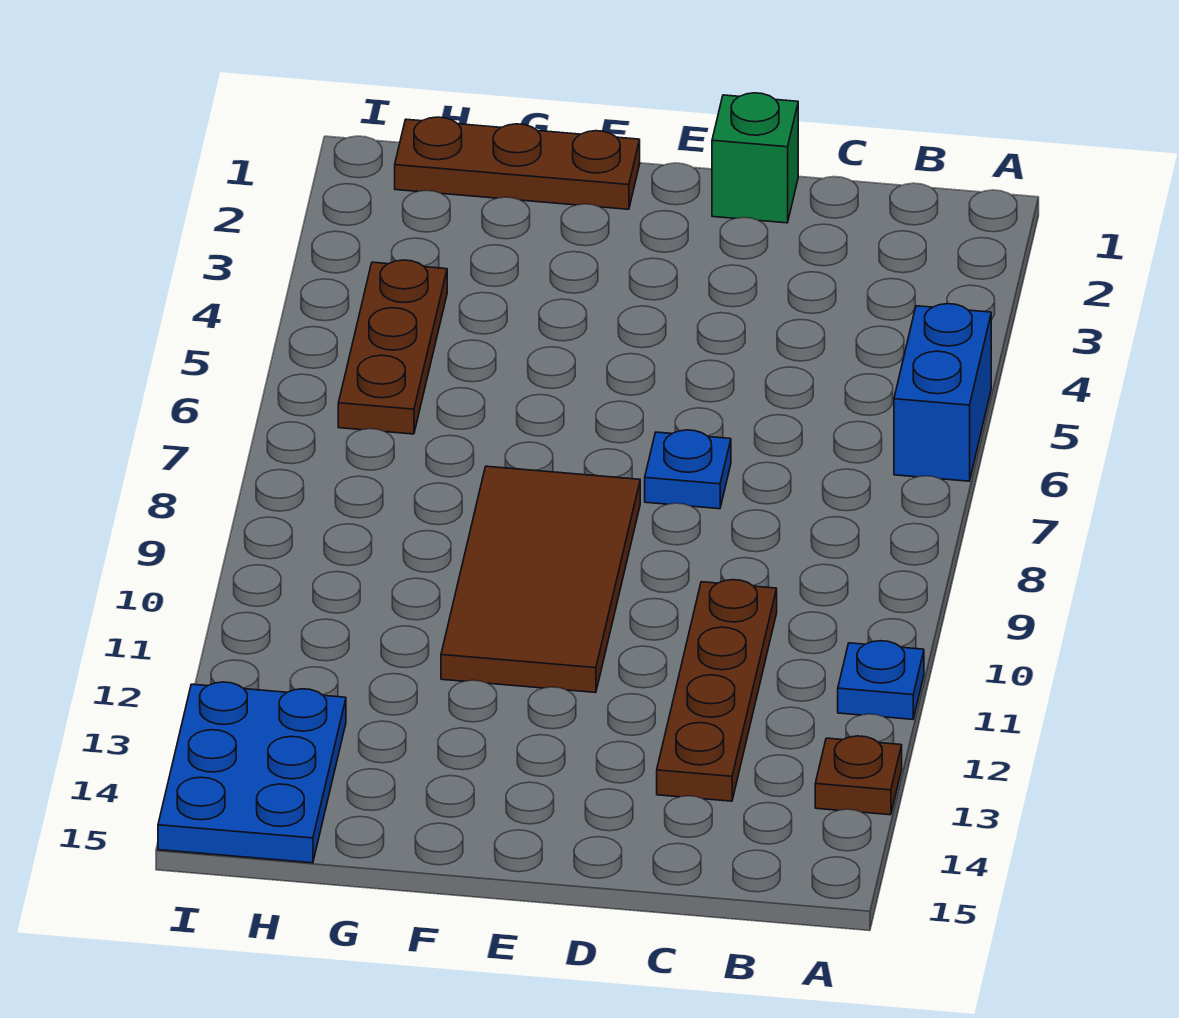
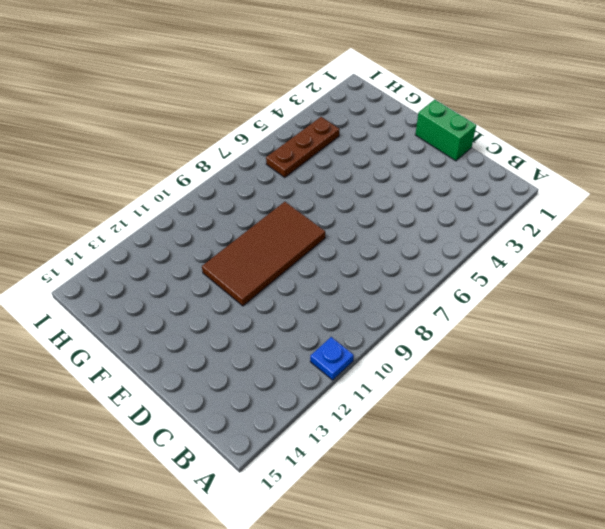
green brick D1:E1 level 1 -> green brick D1 level 1
none -> blue brick A5:A6 level 1
none -> brown plate A13 level 1

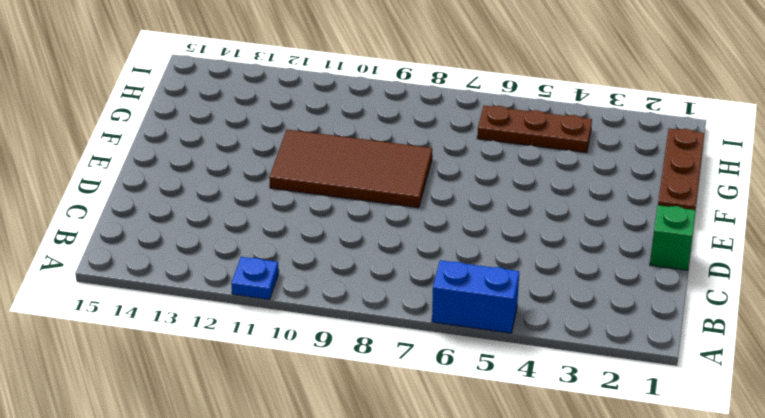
none -> brown plate A13 level 1
none -> brown plate C10:C13 level 1

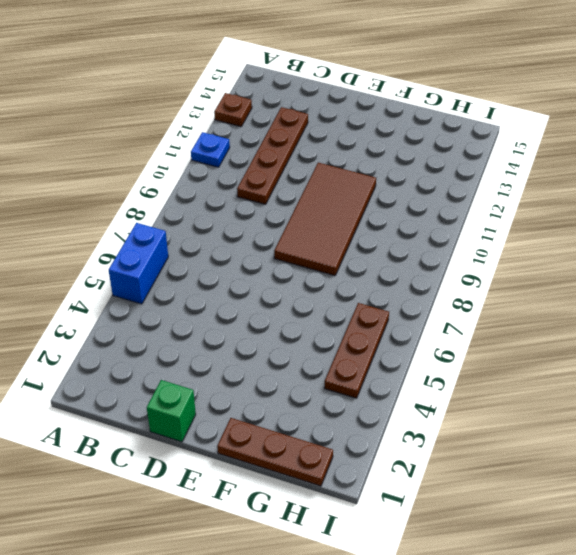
none -> blue plate D7 level 1
none -> blue plate H13:I15 level 1

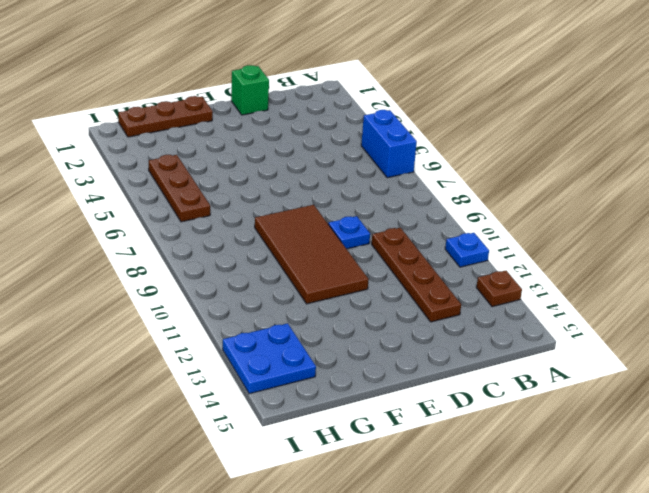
blue plate D9 level 1 -> blue plate D7 level 1
blue plate H13:I14 level 1 -> blue plate H13:I15 level 1

